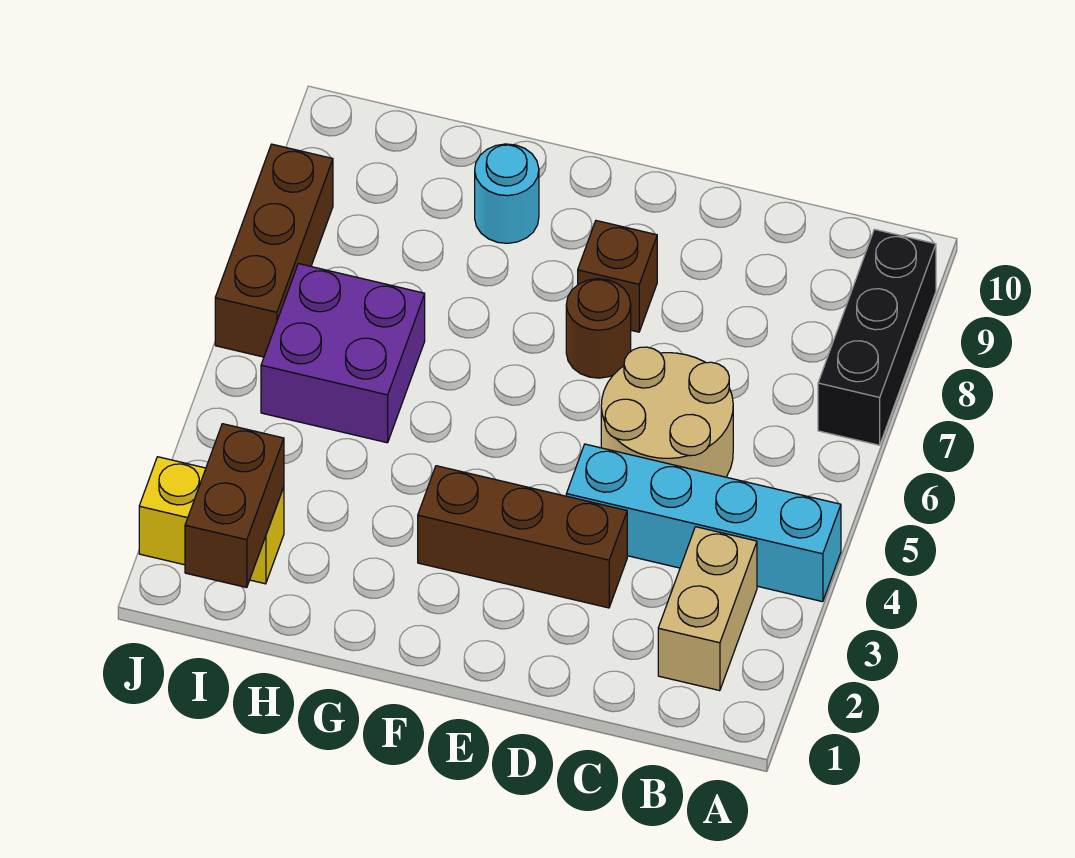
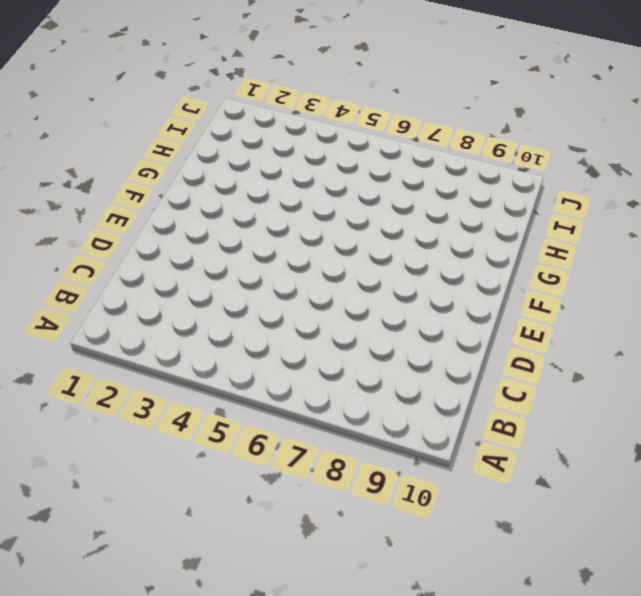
none -> cyan brick A4:D4 level 1
none -> black brick A7:A9 level 1
none -> tan brick B2:B3 level 1

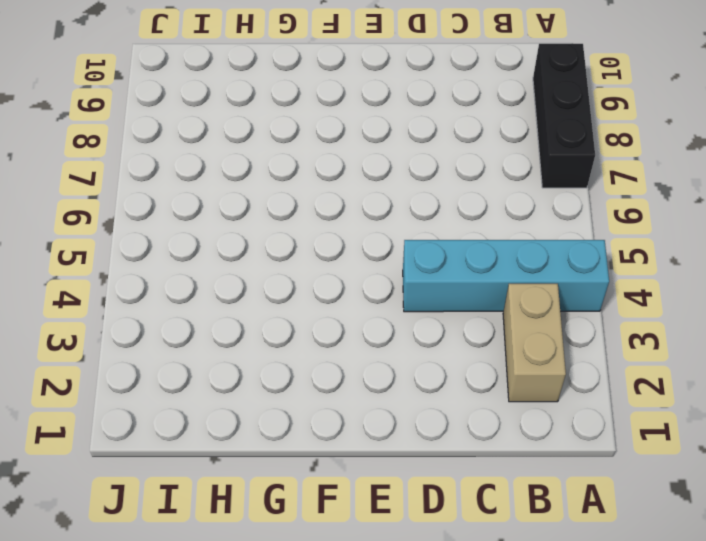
none -> tan round brick C5:D6 level 1
none -> brown brick D3:F3 level 1
none -> brown round brick E7 level 1

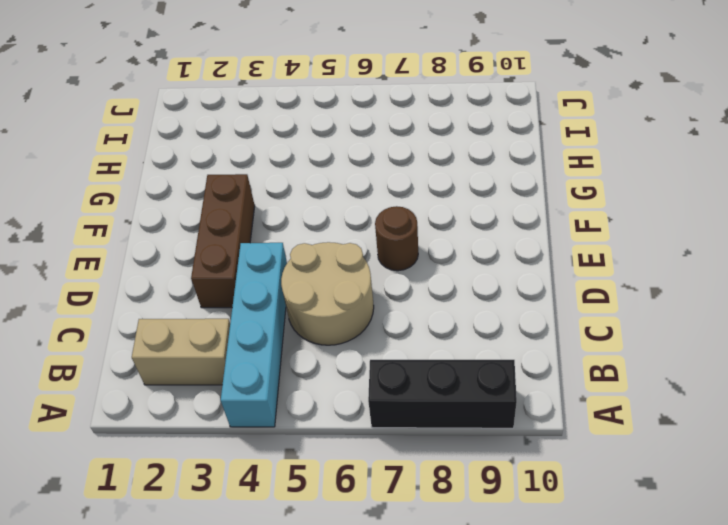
none -> brown brick E8 level 1
none -> cyan round brick G9 level 1
none -> purple brick H5:I6 level 1

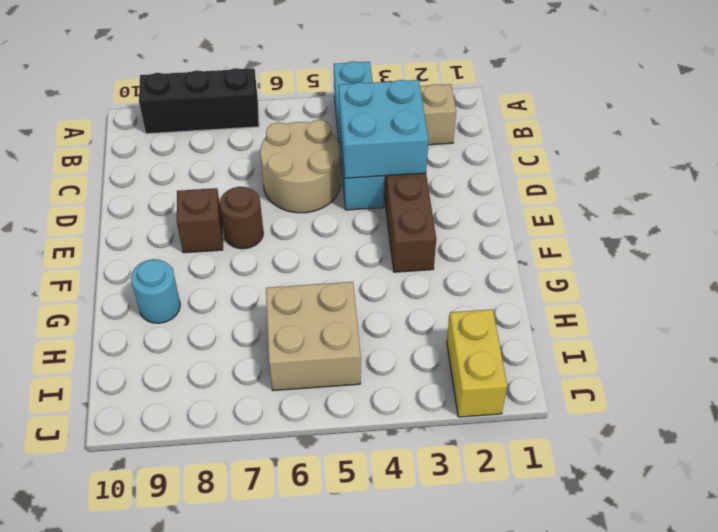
cyan brick C3:D4 level 2 -> none
tan brick H5:I6 level 1 -> purple brick H5:I6 level 1
none -> brown brick J6:J8 level 1
none -> brown brick I1:I2 level 2

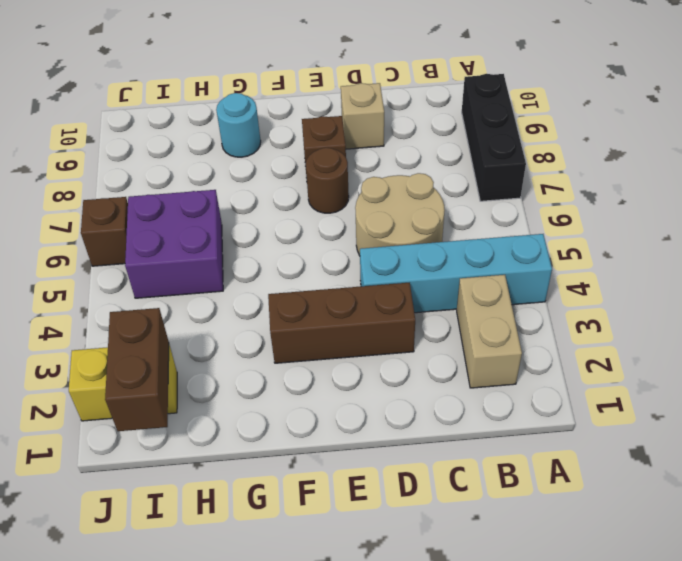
tan brick D9 level 1 -> none
brown brick J6 level 1 -> brown brick J6:J8 level 1

